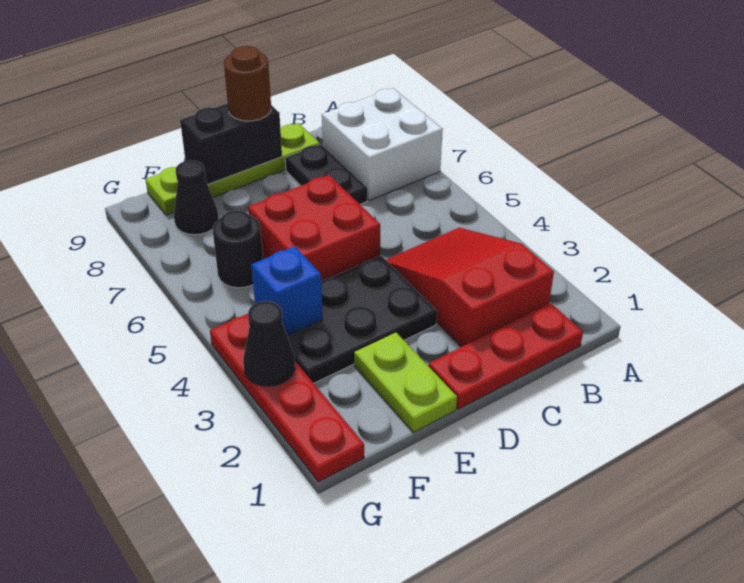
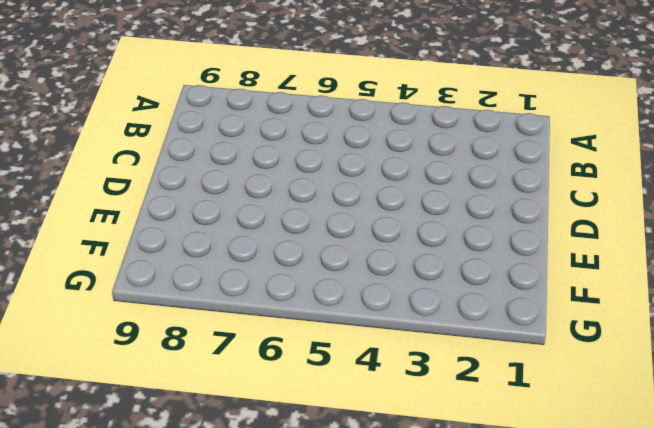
none -> white brick A7:B8 level 1
none -> red plate B1:D1 level 1
none -> red slope B2:C4 level 1 top 2

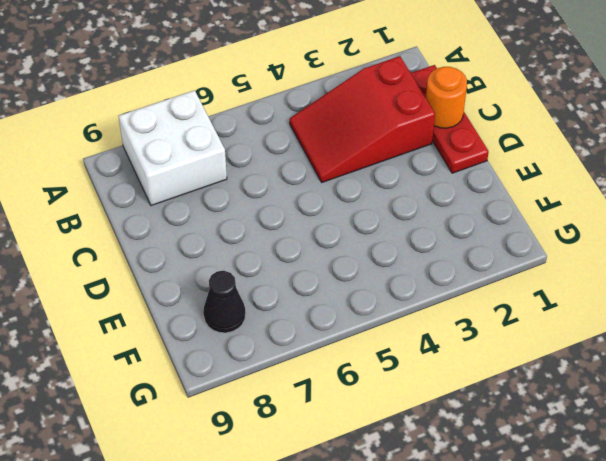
orange round brick C1 level 2 -> none
none -> black plate C7:C8 level 1
none -> lime plate C9:F9 level 1
none -> black plate D3:F4 level 1

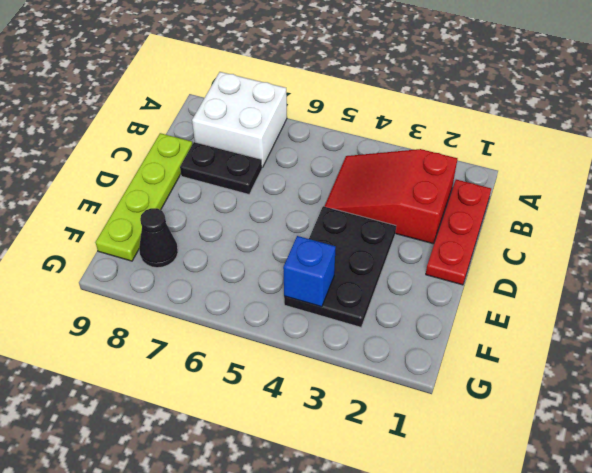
none -> red brick D5:E6 level 1
none -> lime plate E1:E2 level 1
none -> black round brick F6 level 1

